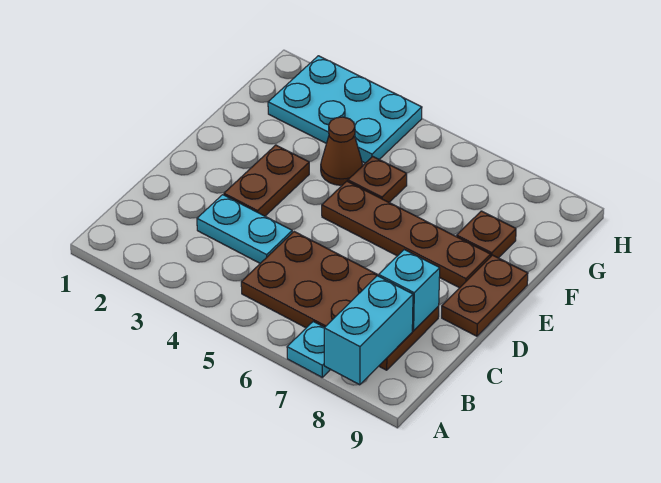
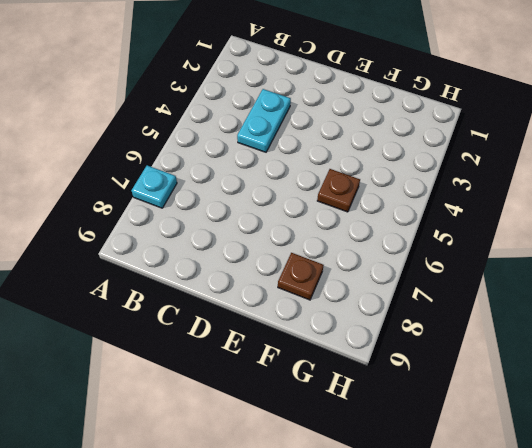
none -> brown plate B5:C8 level 1
none -> brown plate D3:E3 level 1
none -> brown plate D9:E9 level 1

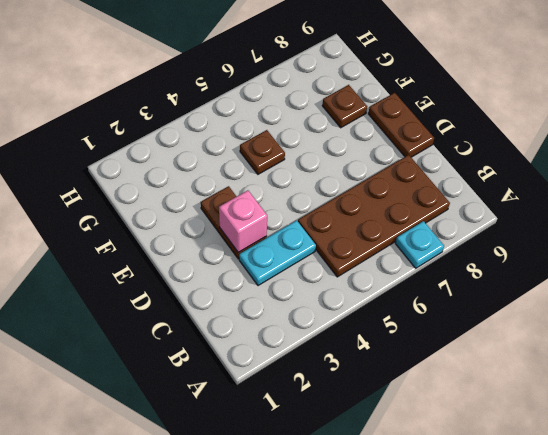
pink brick D3 level 2 -> none
none -> brown plate E5:E8 level 1
none -> brown cone F4 level 1
none -> cyan plate G2:H4 level 1

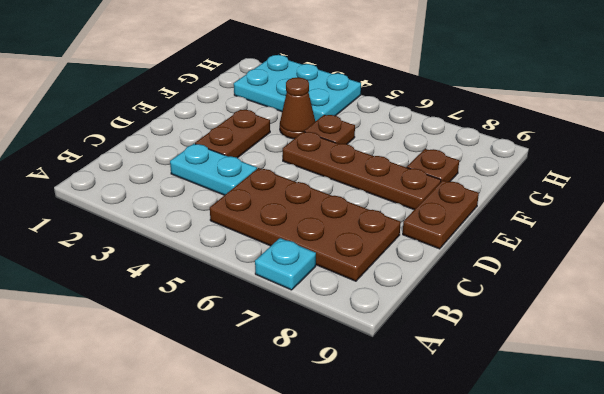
none -> cyan brick A8:B8 level 2
none -> cyan brick C8 level 2

